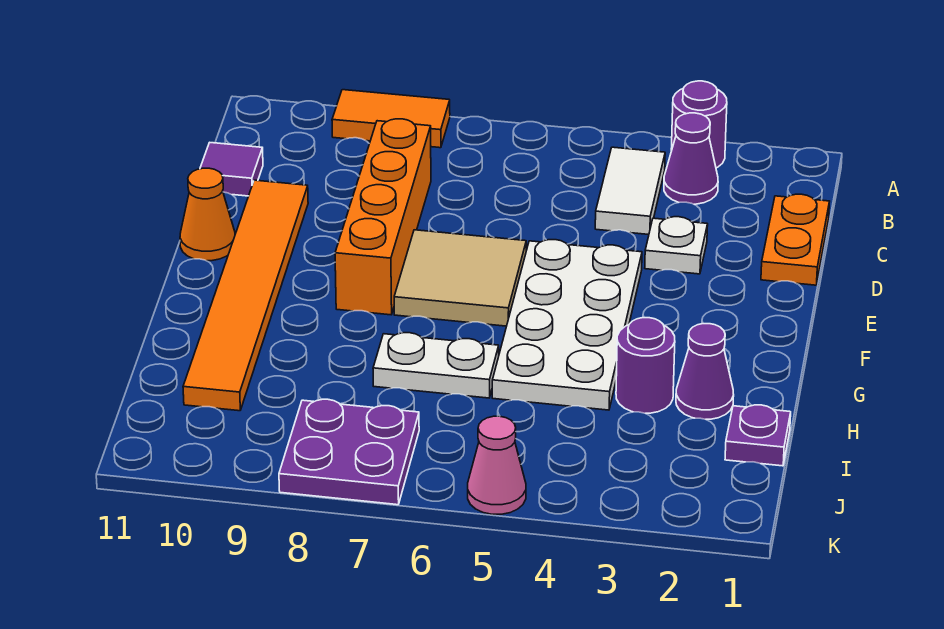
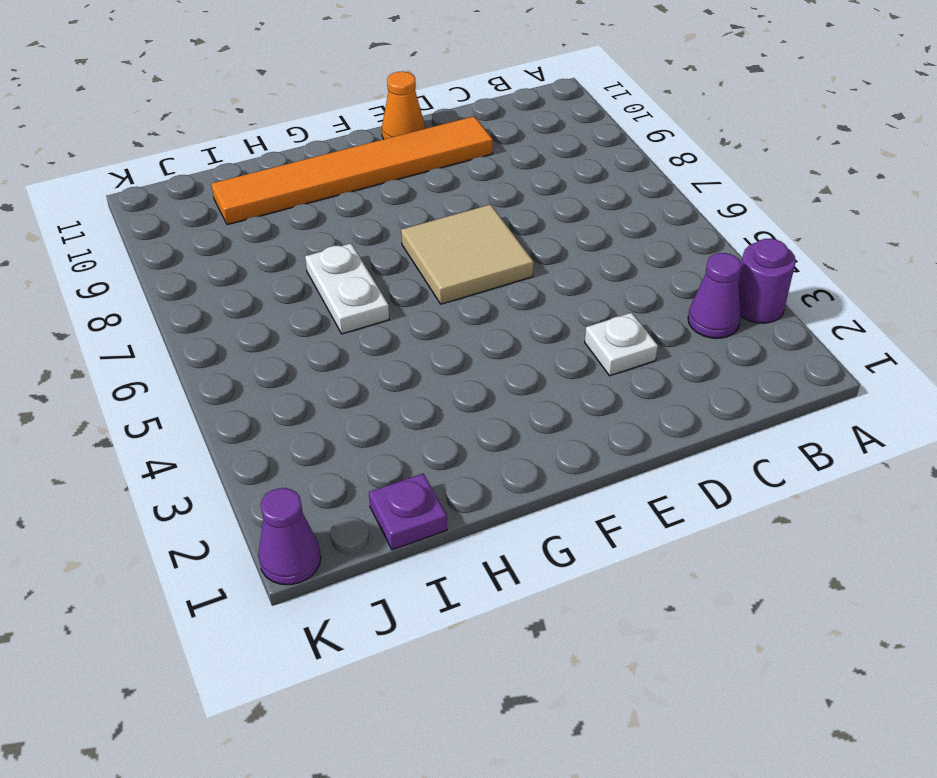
purple cone K1 level 1 -> purple cone H2 level 1
none -> orange tile A8:A9 level 1
none -> white tile B4:C4 level 1
none -> orange plate C1:D1 level 1

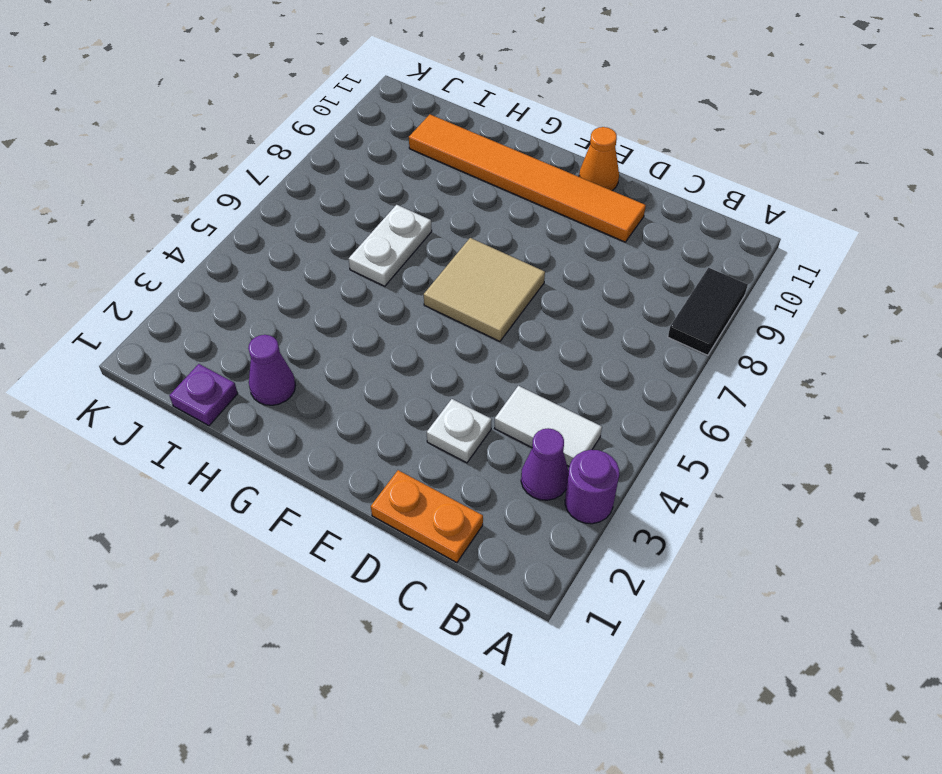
black tile A8:A9 level 1 -> orange tile A8:A9 level 1
none -> orange brick C8:F8 level 1
none -> purple tile C11 level 1
none -> white plate E4:H5 level 1

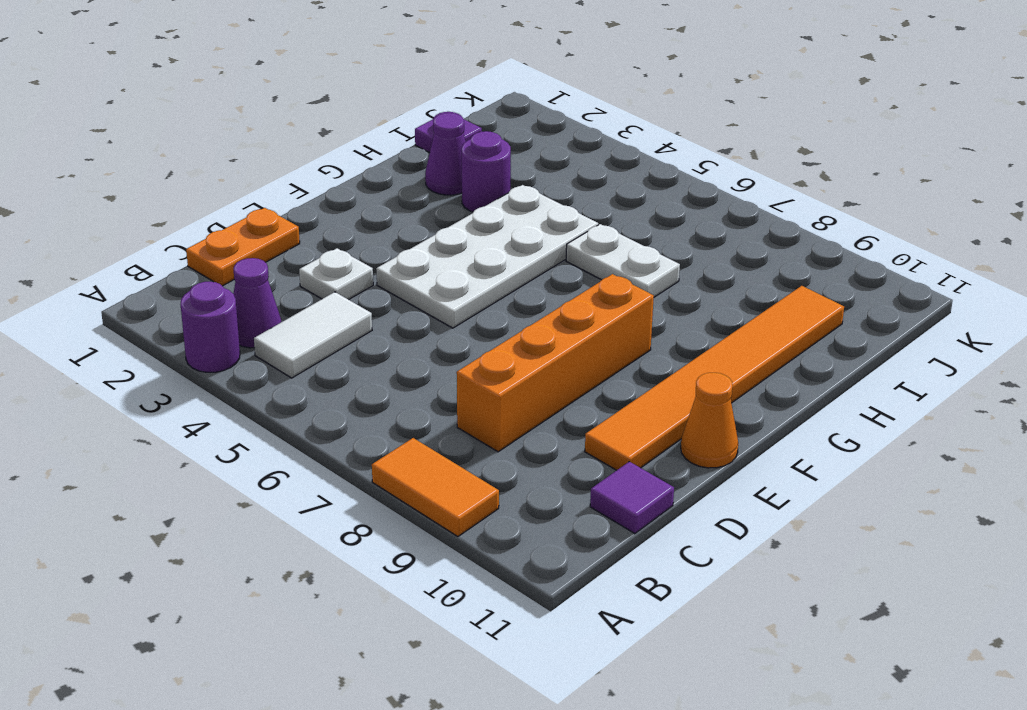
none -> tan tile E6:F7 level 1
none -> purple plate J7:K8 level 1
none -> pink cone K5 level 1

